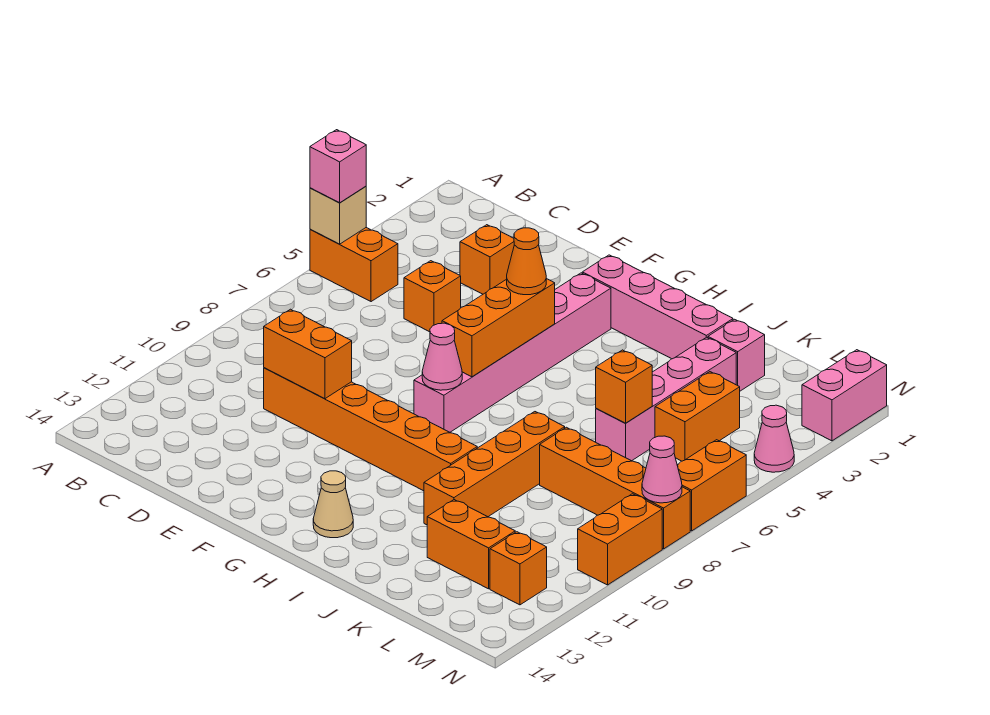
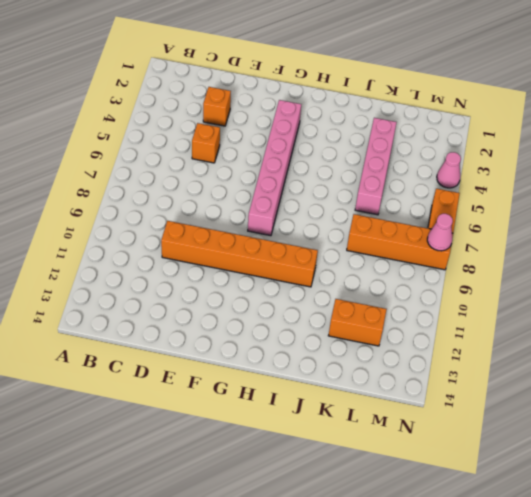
none -> orange brick A5:B5 level 1
none -> pink brick G2:J2 level 1
none -> tan cone H13 level 1

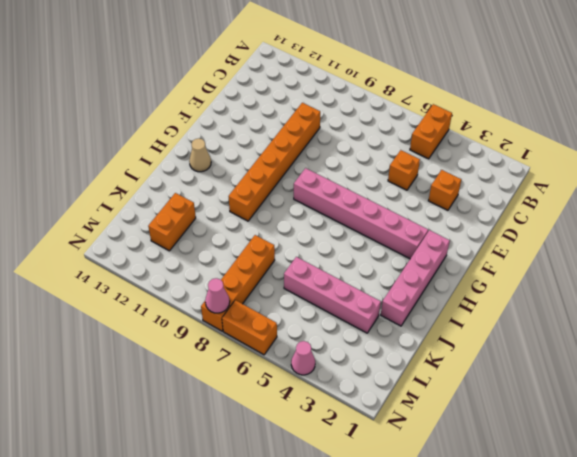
none -> orange brick J8:J11 level 1
none -> pink brick K2 level 1
none -> orange brick L4:L5 level 1

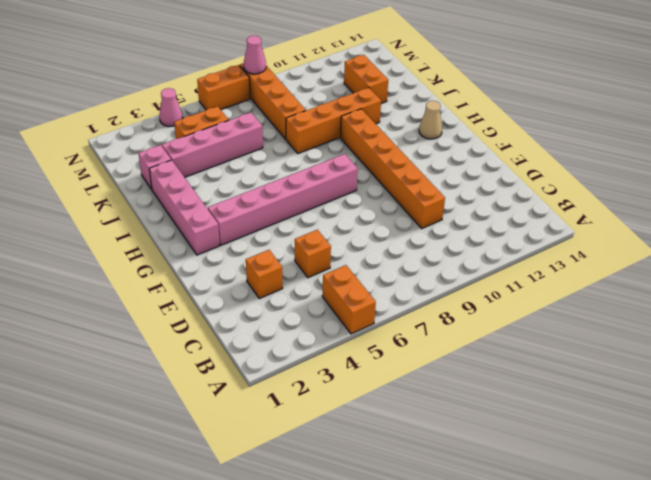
none -> orange brick M12 level 1
none -> pink brick N1:N2 level 1
none -> orange brick N9:N10 level 1

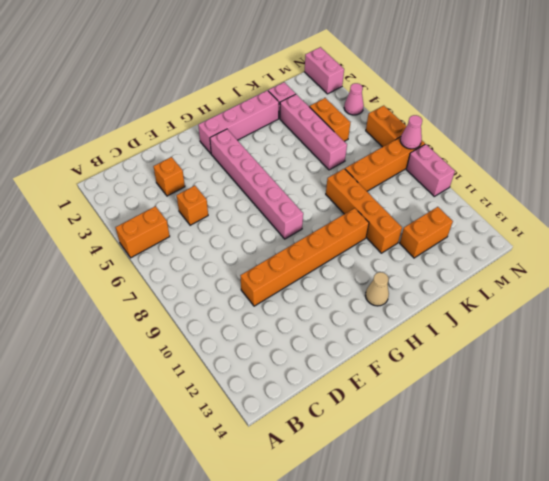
pink brick N9:N10 level 1 -> orange brick N9:N10 level 1
none -> orange brick M12 level 1
none -> tan brick A5 level 2
none -> orange brick D10:E10 level 2

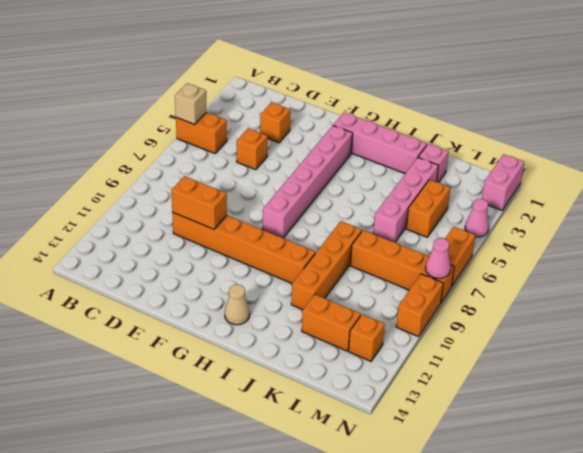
none -> orange brick G5:G7 level 2
none -> pink cone G8 level 2
none -> orange brick K6 level 2

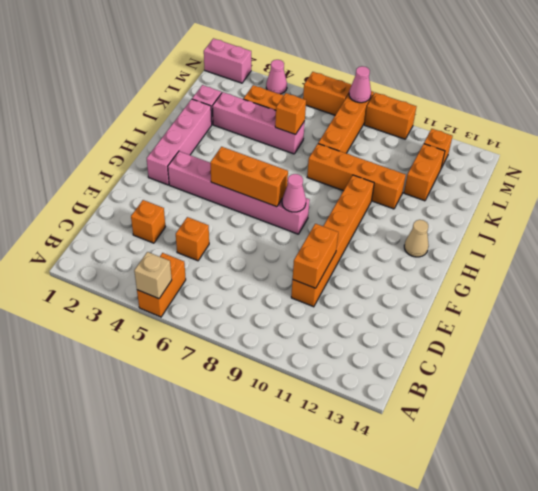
none -> pink brick A5 level 3
none -> orange cone G5 level 3

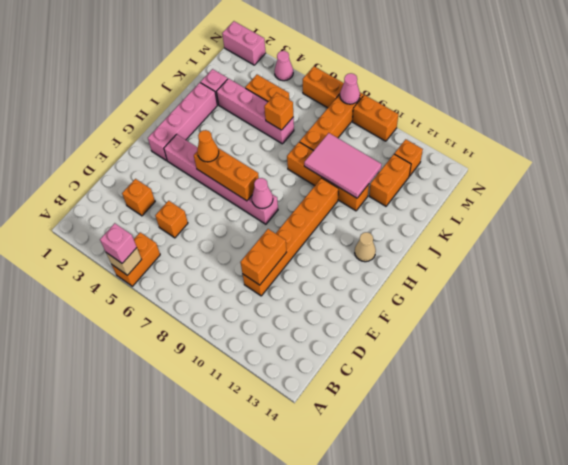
pink tile J9:K11 level 2 -> none

